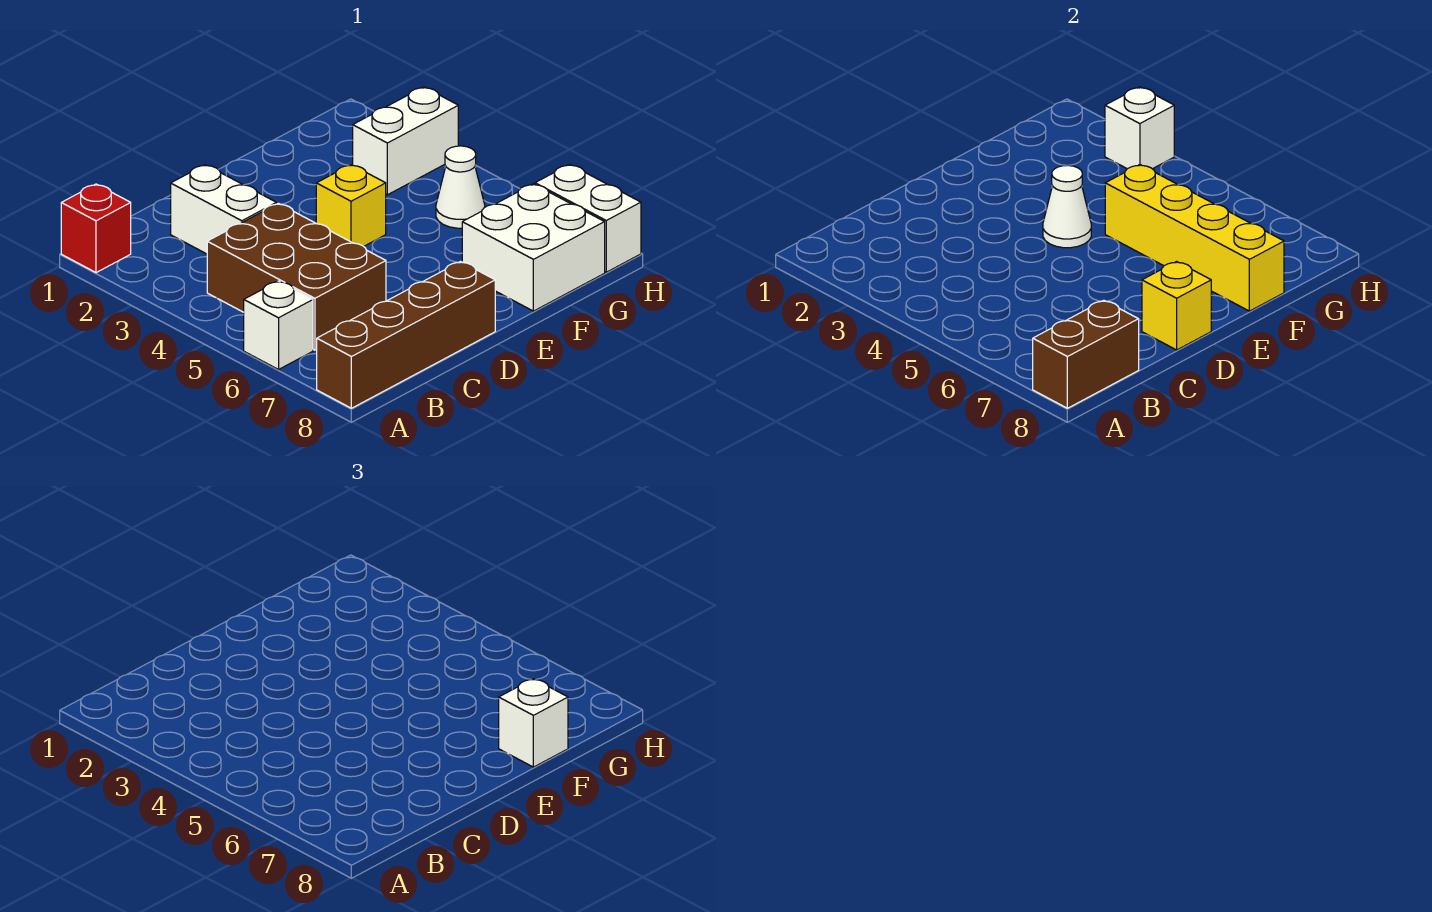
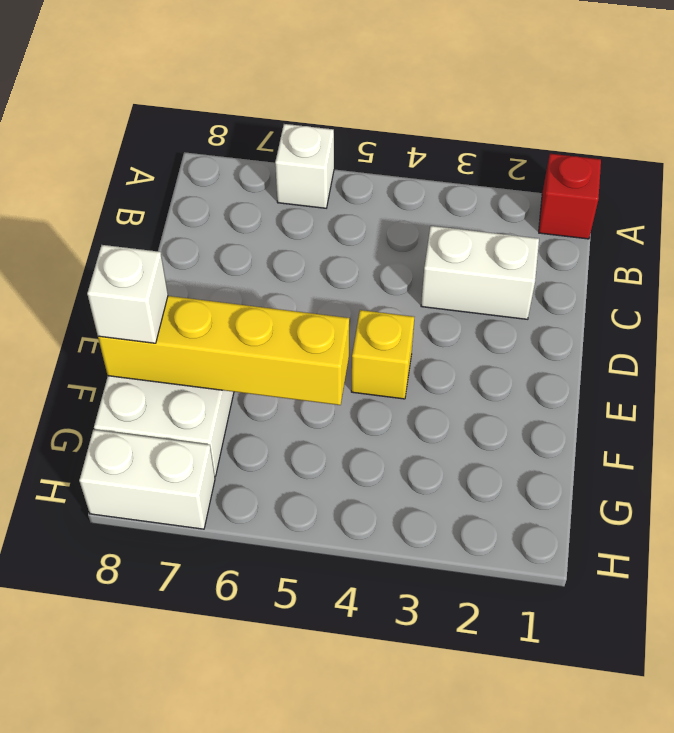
none -> brown brick A8:D8 level 1
none -> brown brick B4:C6 level 1
none -> white brick G3:H3 level 1

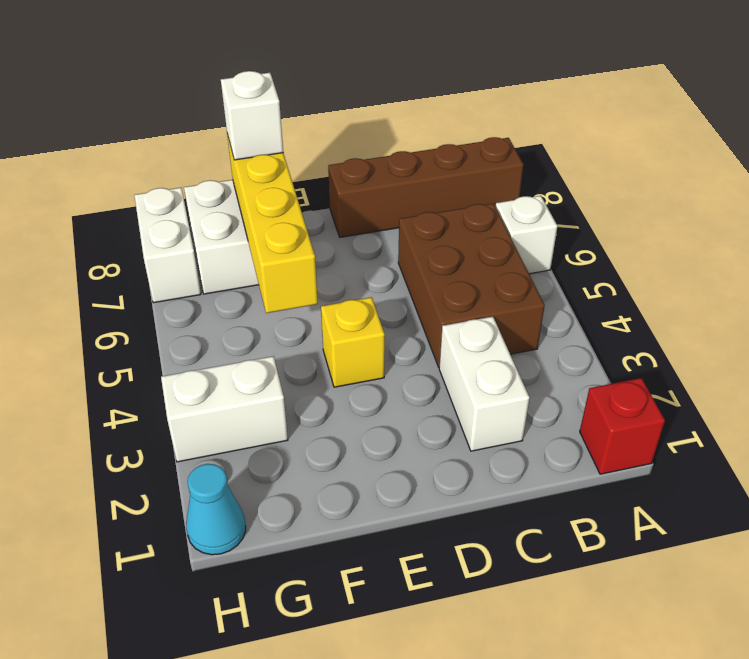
cyan cone H1 level 1 -> none
none -> white cone G5 level 1
none -> brown brick A8:B8 level 2
none -> yellow brick D8 level 2

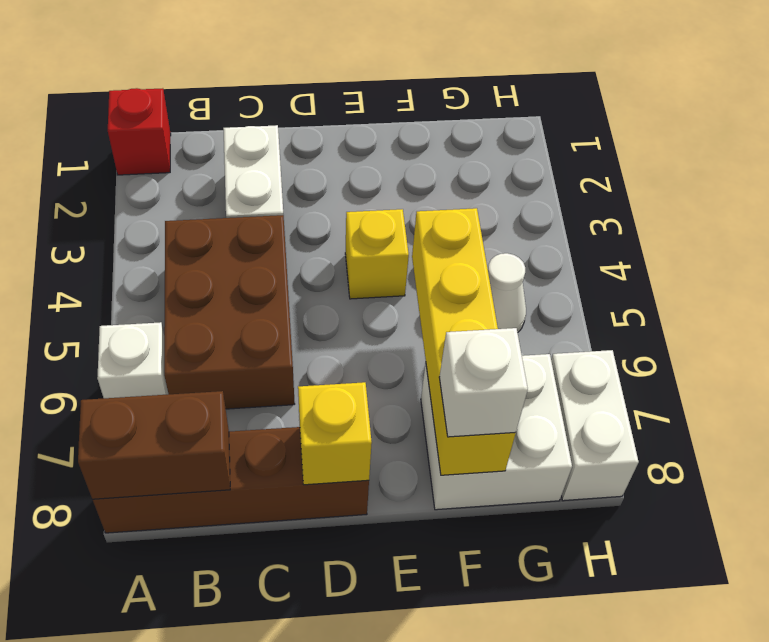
none -> white brick G3:H3 level 1
none -> white cone E4 level 2
none -> white brick H3 level 2

